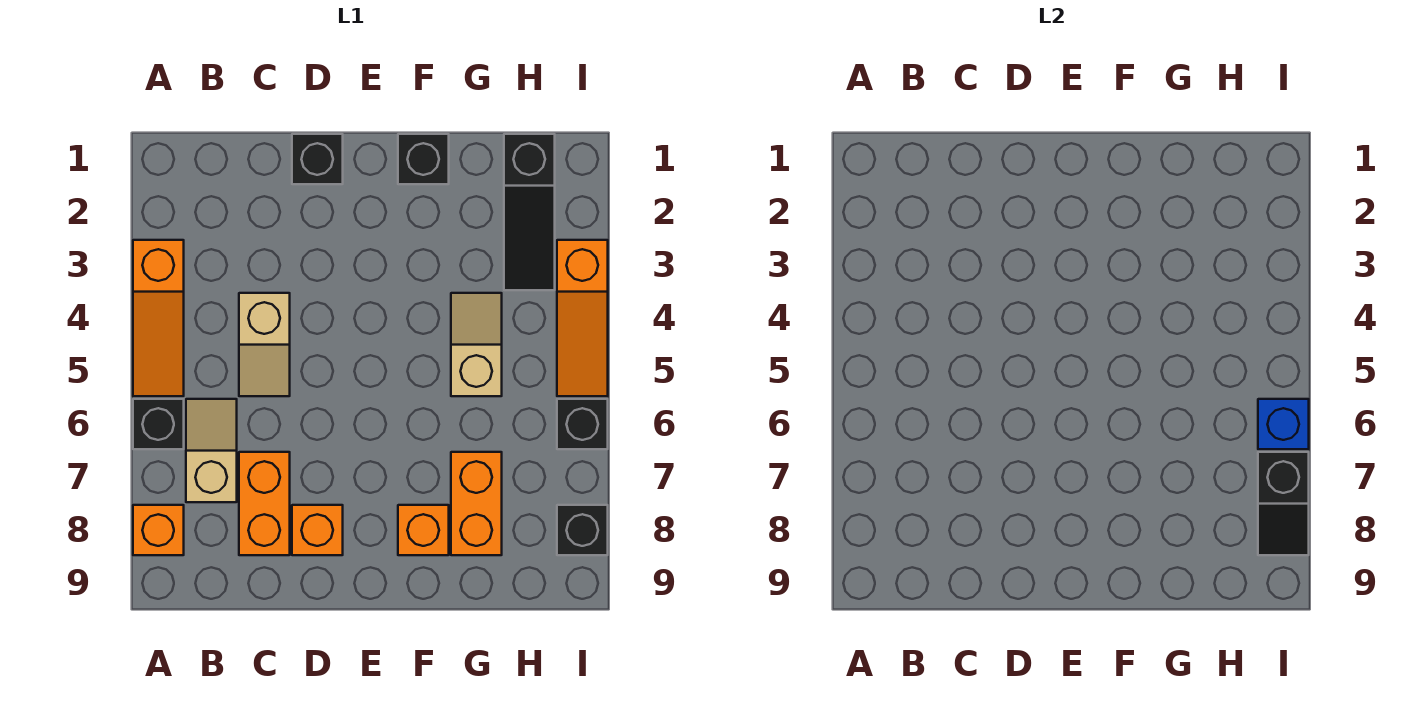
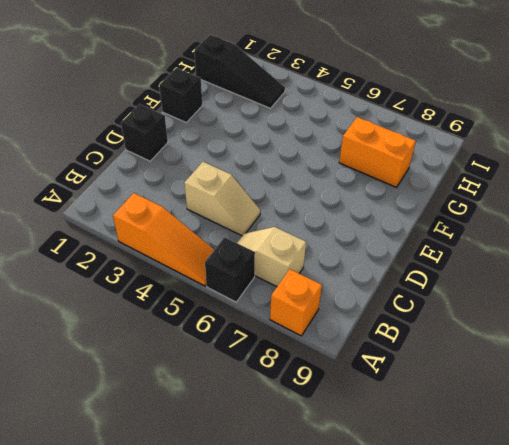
none -> orange brick C7:C8 level 1
none -> orange brick D8 level 1
none -> orange brick F8 level 1

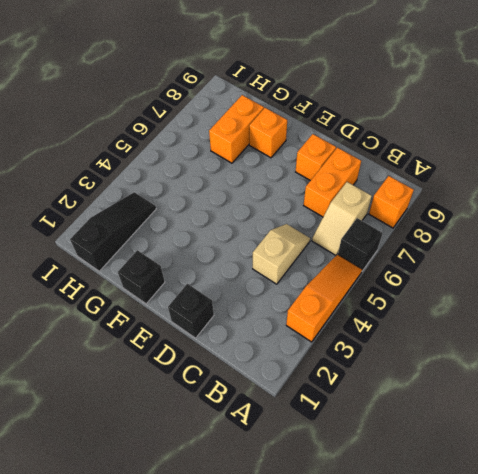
none -> tan slope G4:G5 level 1 top 5
none -> orange slope I3:I5 level 1 top 3
none -> black brick I6 level 1

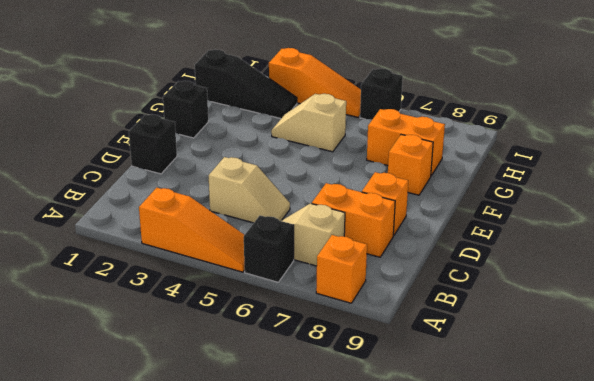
none -> black brick I8 level 1
none -> blue brick I6 level 2
none -> black slope I7:I8 level 2 top 7

